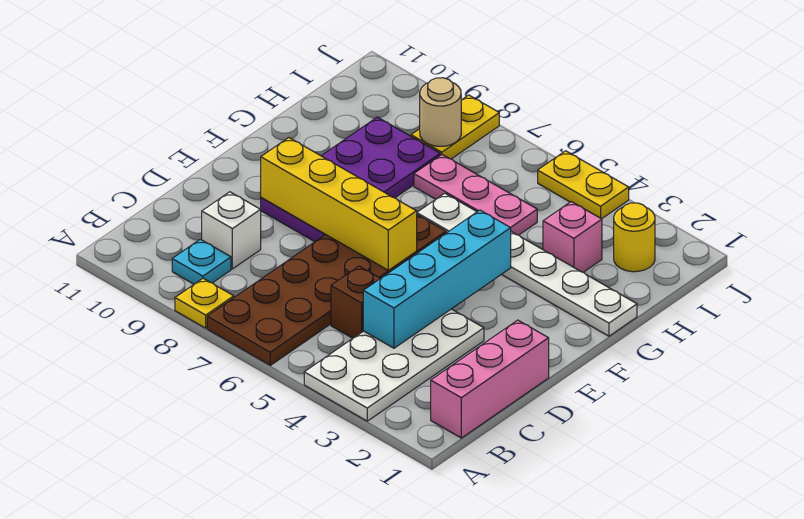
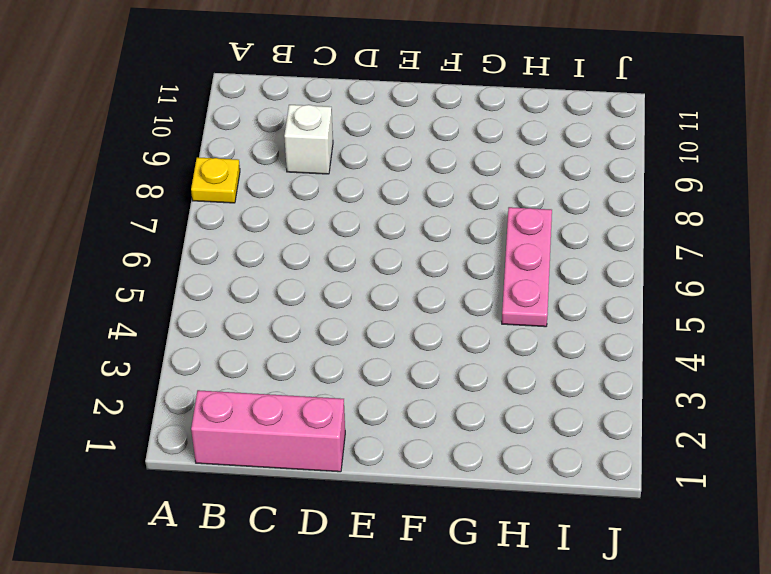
none -> white plate A3:D4 level 1
none -> brown plate A6:F7 level 1
none -> cyan plate B9 level 1

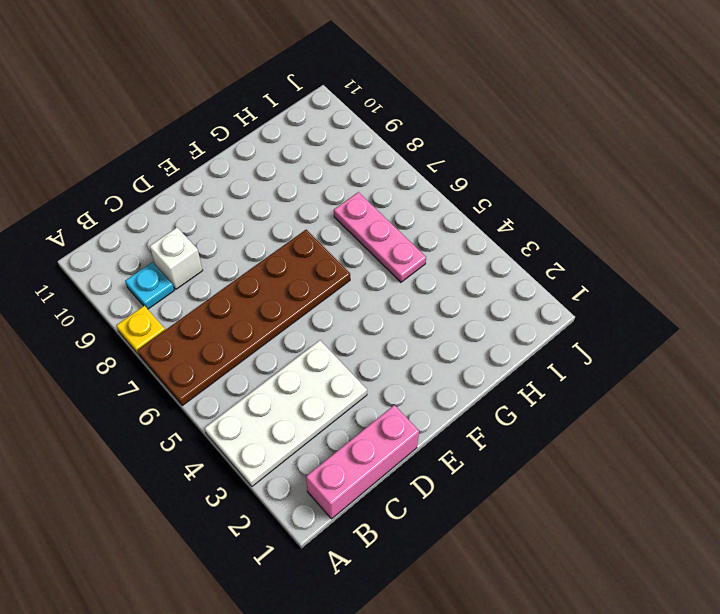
none -> brown brick C5 level 1
none -> purple plate E8:H9 level 1
none -> white plate G1:G6 level 1

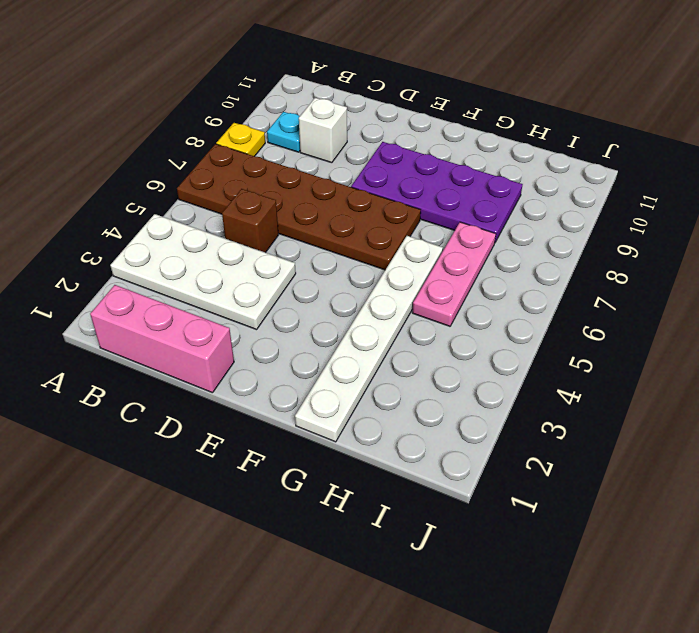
none -> pink brick H3 level 1
none -> yellow round brick I2 level 1
none -> yellow plate I8:J8 level 1

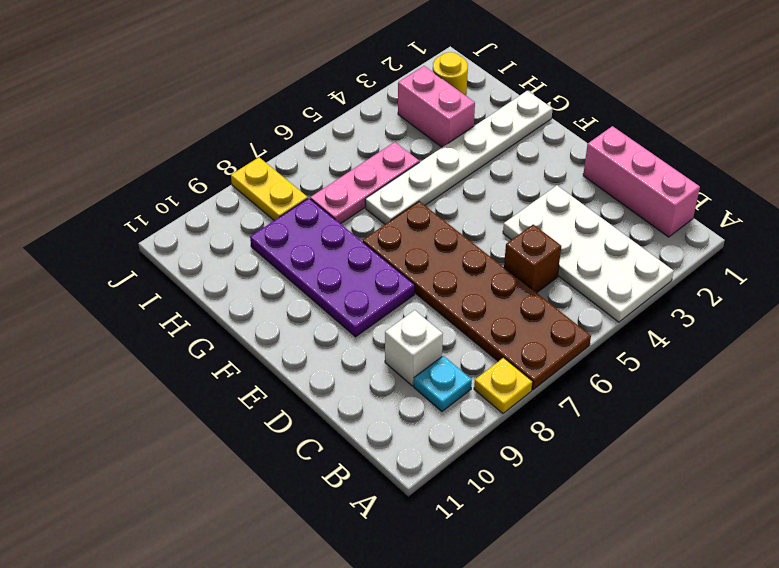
pink brick H3:I3 level 1 -> pink brick H3 level 1
none -> yellow plate J4:J5 level 1
none -> cyan brick C4:F4 level 2
none -> yellow brick E6:E9 level 2

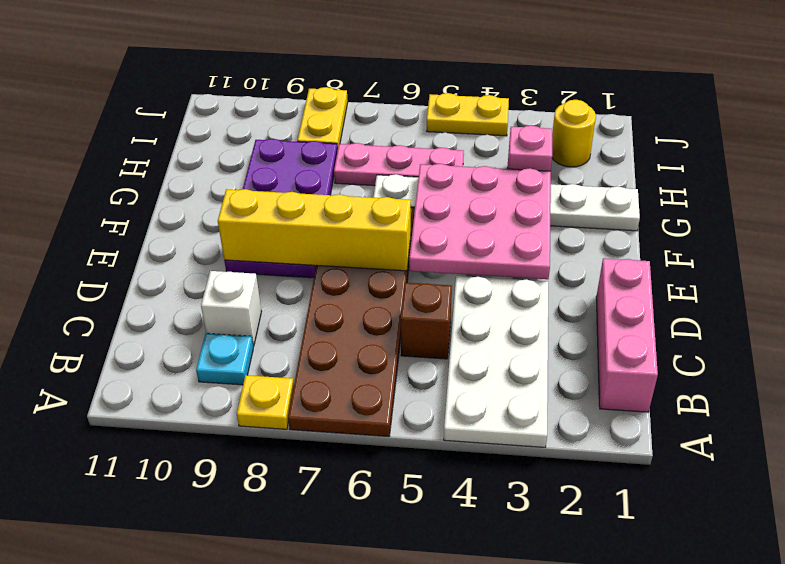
pink plate E3:G5 level 2 -> cyan brick C4:F4 level 2
none -> tan round brick I8 level 2

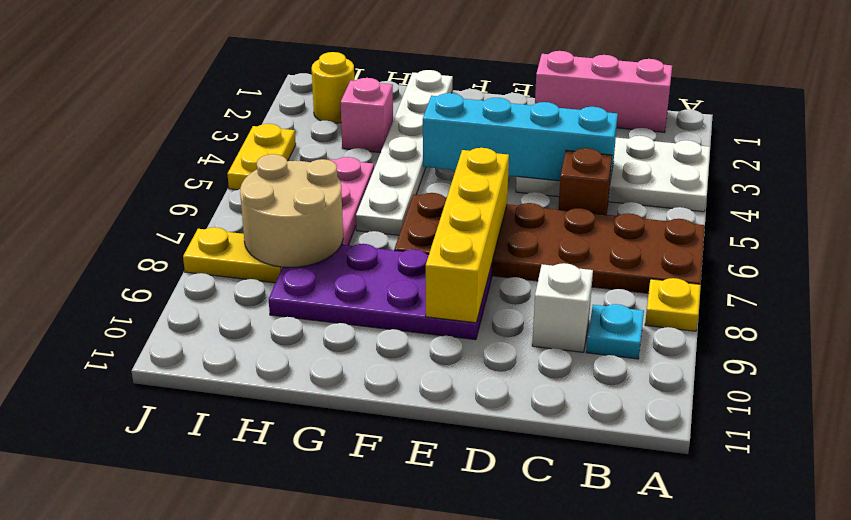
tan round brick H7:I8 level 2 -> tan round brick I8 level 2

